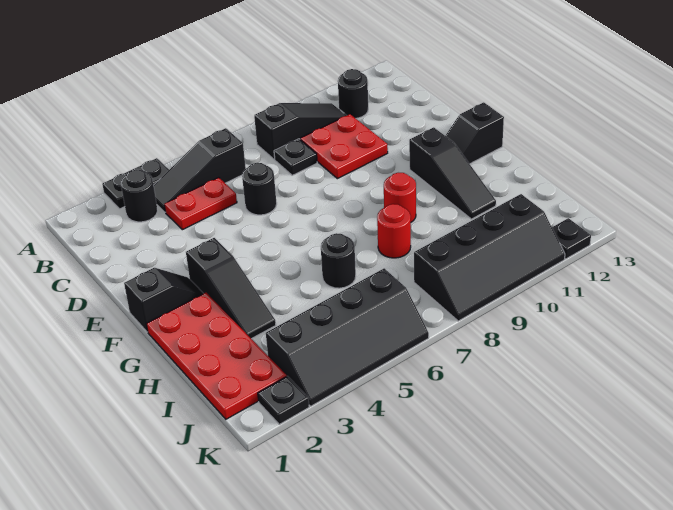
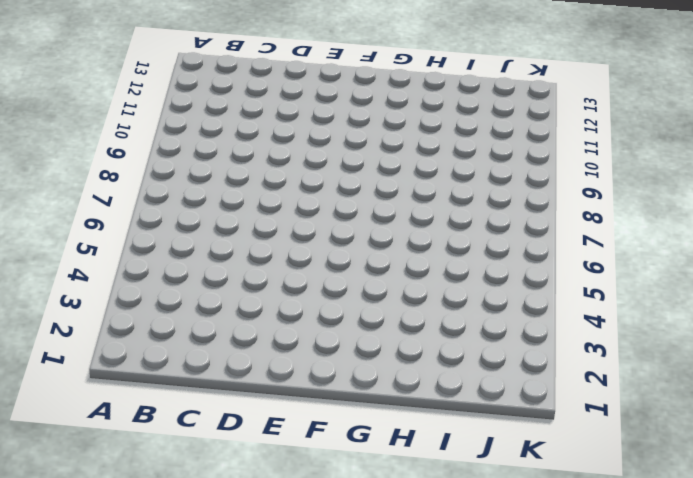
none -> black plate A3:A4 level 1
none -> black round brick B3 level 1
none -> black slope B4:B6 level 1 top 6

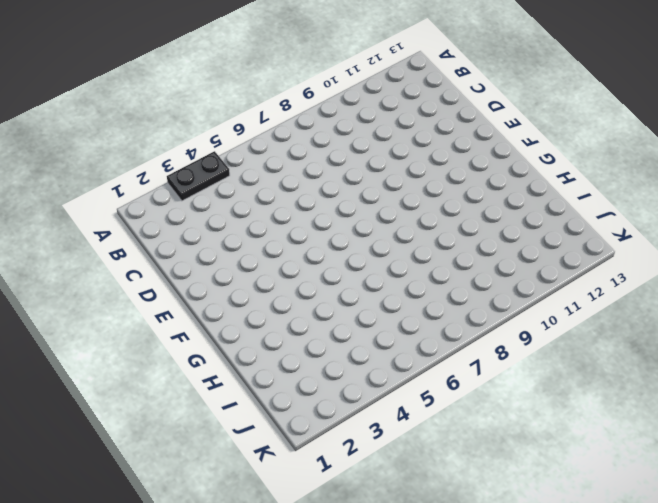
none -> black round brick B3 level 1
none -> black slope B4:B6 level 1 top 6
none -> black slope B8:B10 level 1 top 8

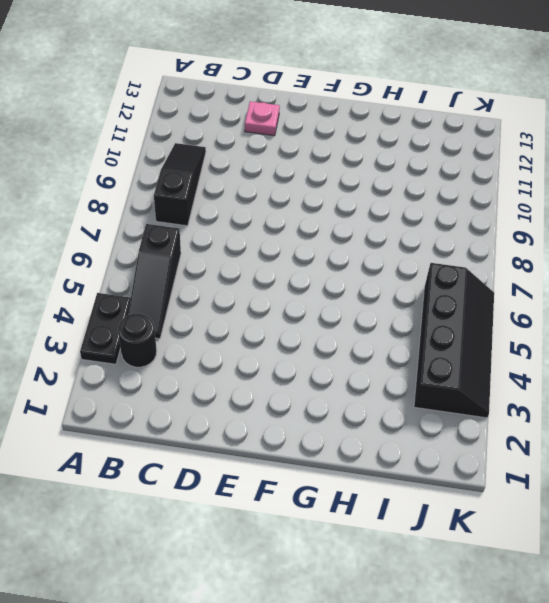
pink plate D12 level 1 -> none
none -> black round brick B11 level 1
none -> red plate C4:C5 level 1
none -> black plate C8 level 1

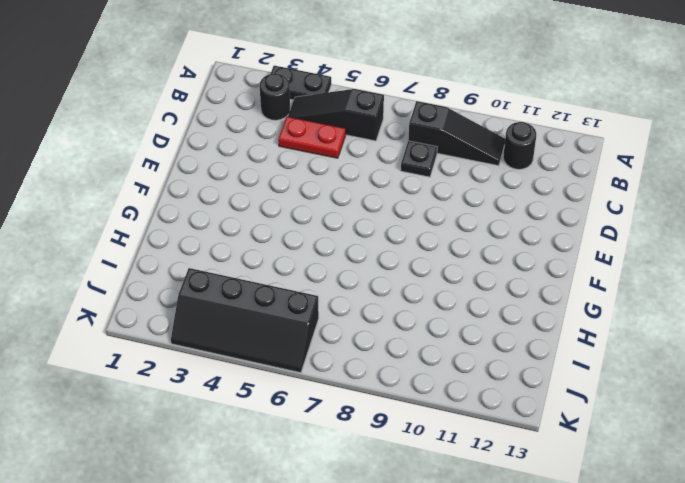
none -> red plate C9:D10 level 1
none -> black round brick D6 level 1
none -> black slope F1:F2 level 1 top 1

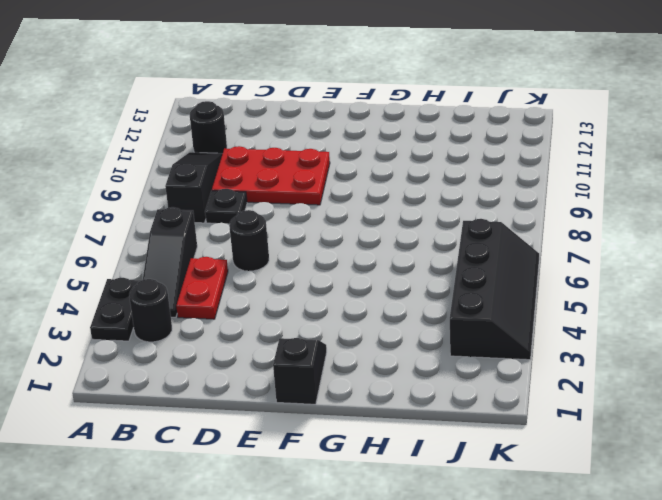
red plate C9:E10 level 1 -> red plate C9:D10 level 1
none -> black slope F3:H3 level 1 top F
none -> black slope F11:H11 level 1 top F
none -> black slope F12:F13 level 1 top 13

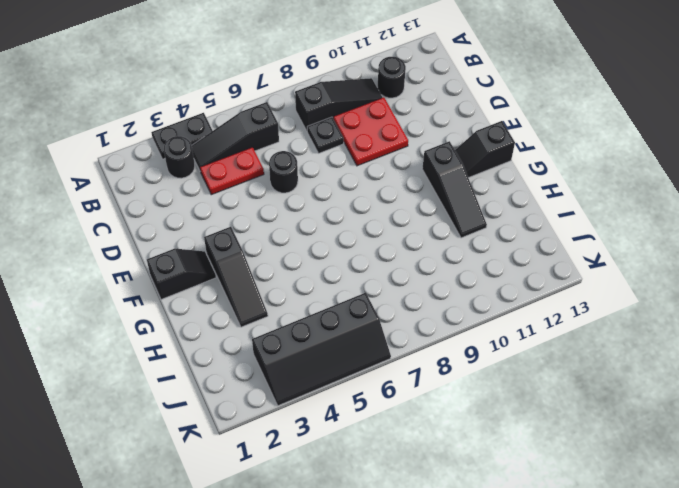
none -> red plate G1:J2 level 1
none -> red round brick G9 level 1
none -> black round brick H6 level 1

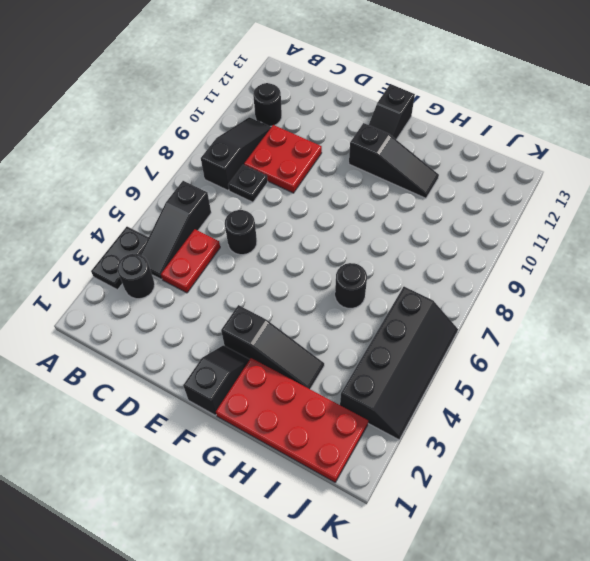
none -> red round brick G9 level 1
none -> red round brick H8 level 1
none -> black slope J8:K11 level 1 top J

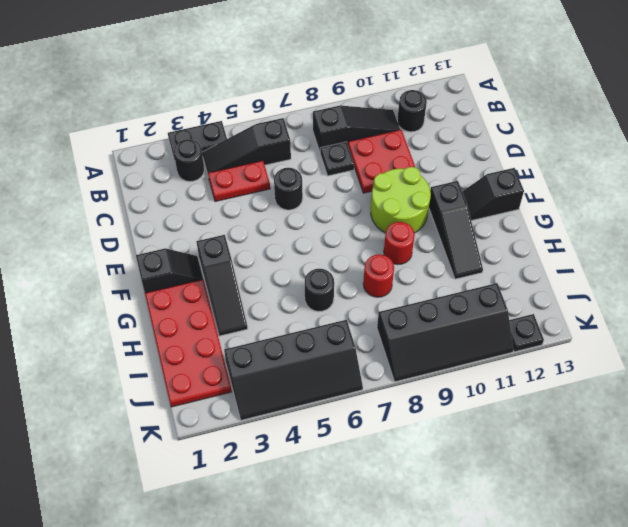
lime round brick E9:F10 level 1 -> none
none -> black plate K2 level 1

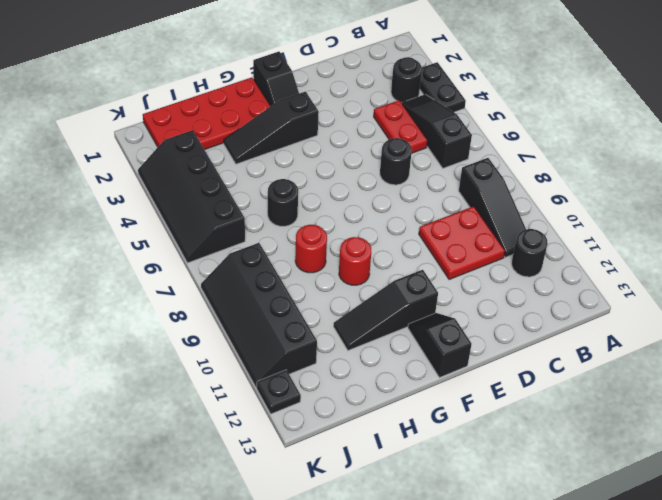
none -> black plate C8 level 1
none -> black plate K2 level 1

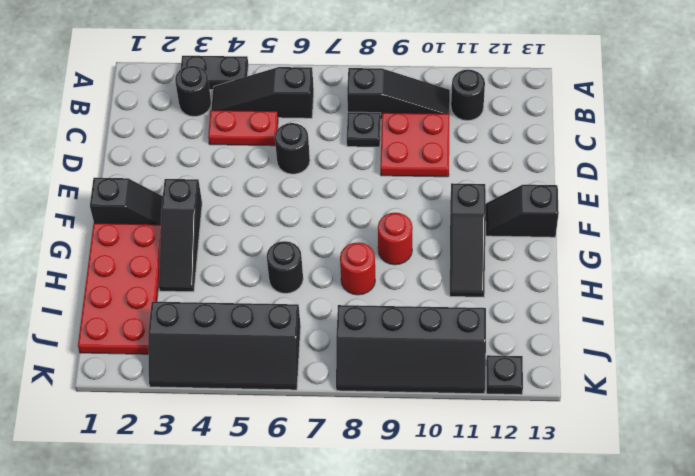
none -> black plate K2 level 1

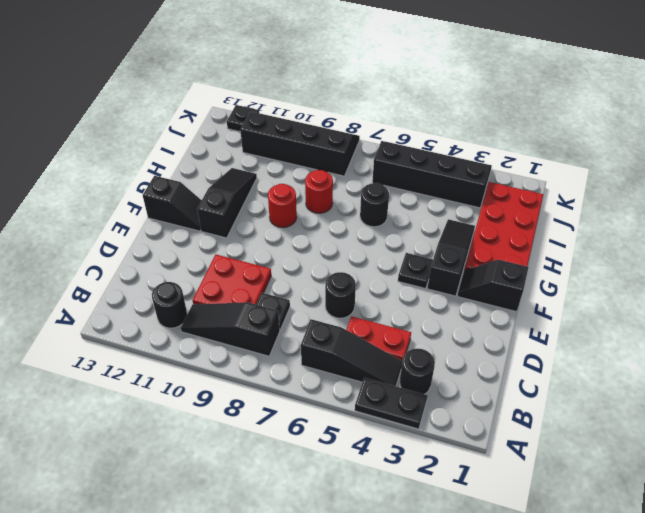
black plate F4 level 1 -> black plate K2 level 1

